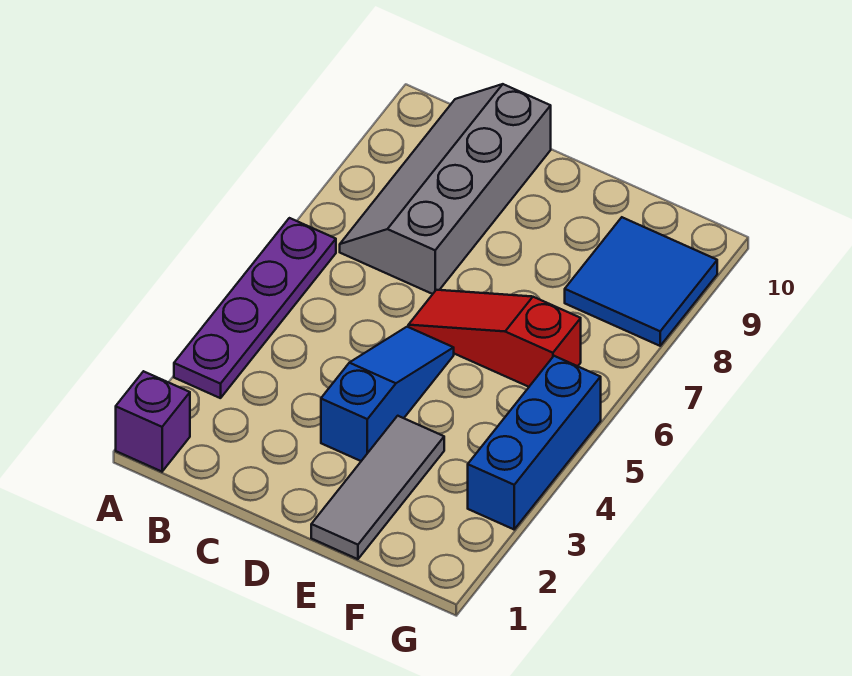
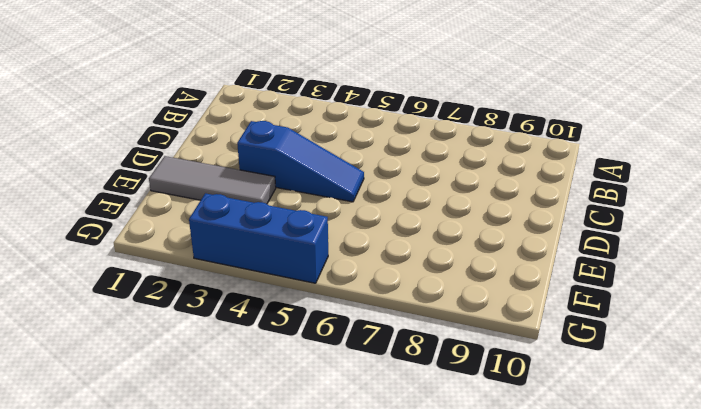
none -> purple brick A1 level 1
none -> purple plate A3:A6 level 1

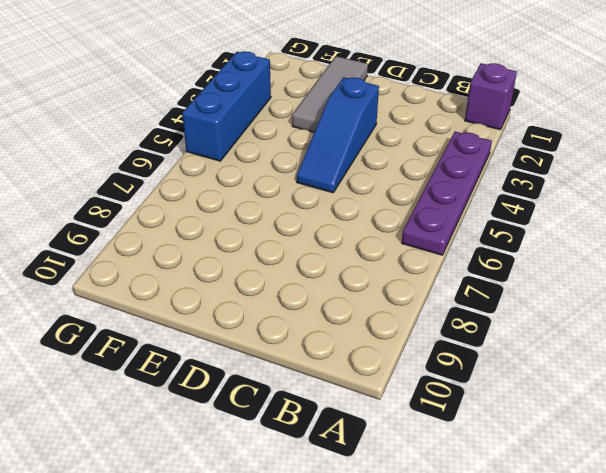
none -> grey slope B7:C10 level 1 top C
none -> red slope D6:F6 level 1 top F

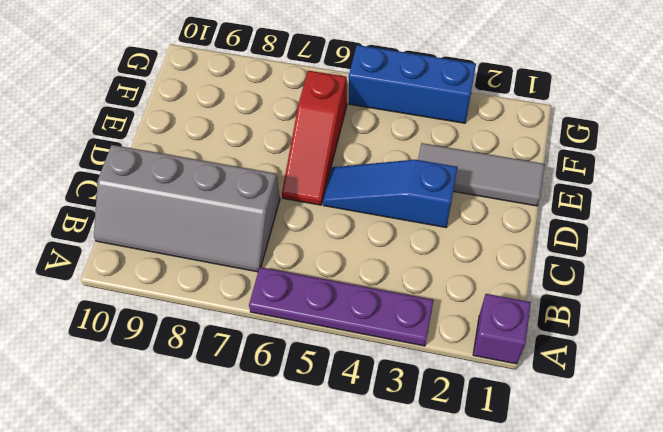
none -> blue tile F8:G9 level 1

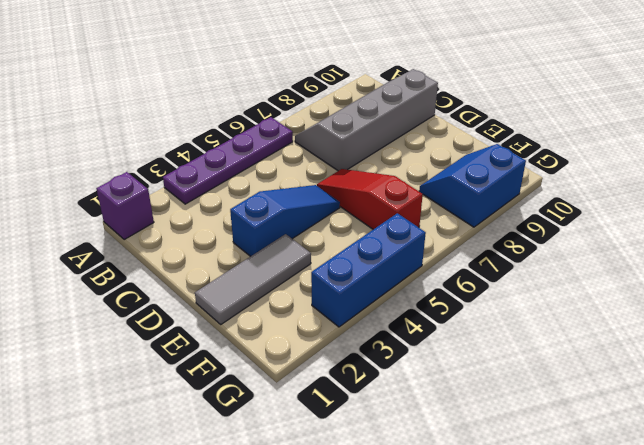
blue slope F8:G9 level 1 top G -> blue tile F8:G9 level 1

